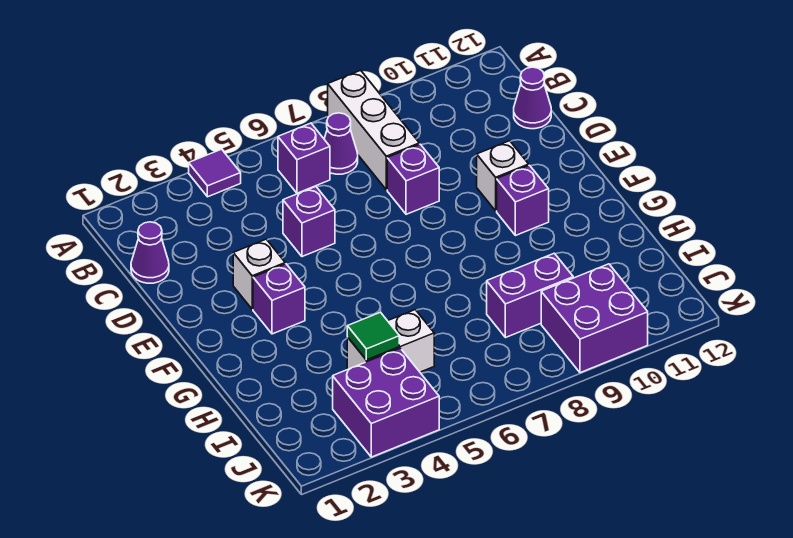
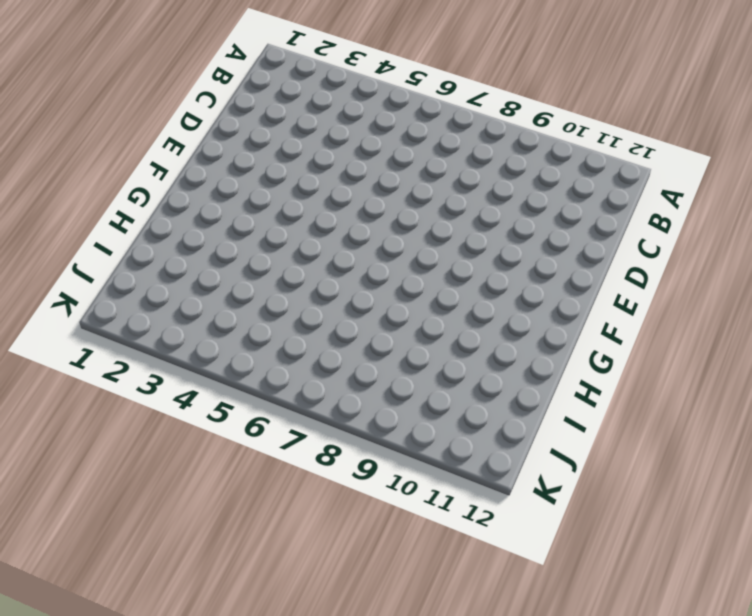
none -> purple tile A4 level 1
none -> white brick A8:C8 level 1
none -> purple brick B6 level 1

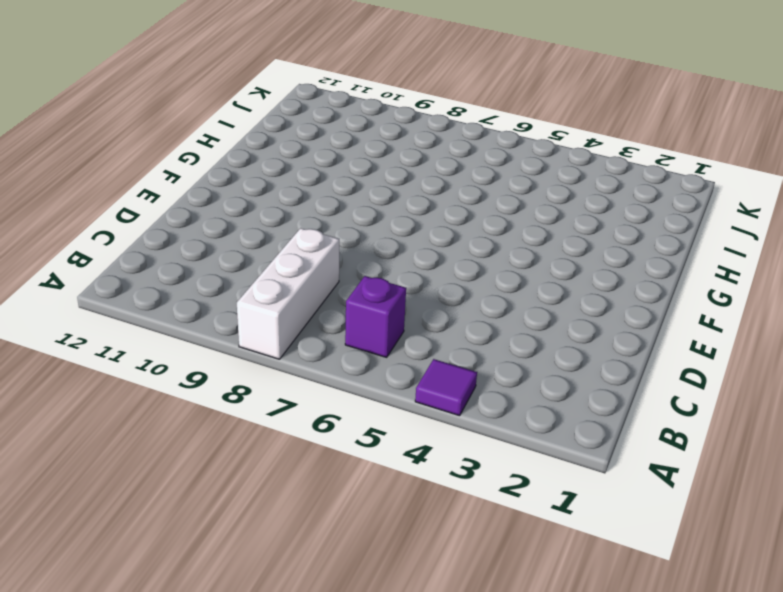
none -> purple cone B7 level 1
none -> purple cone C1 level 1
none -> purple cone C12 level 1

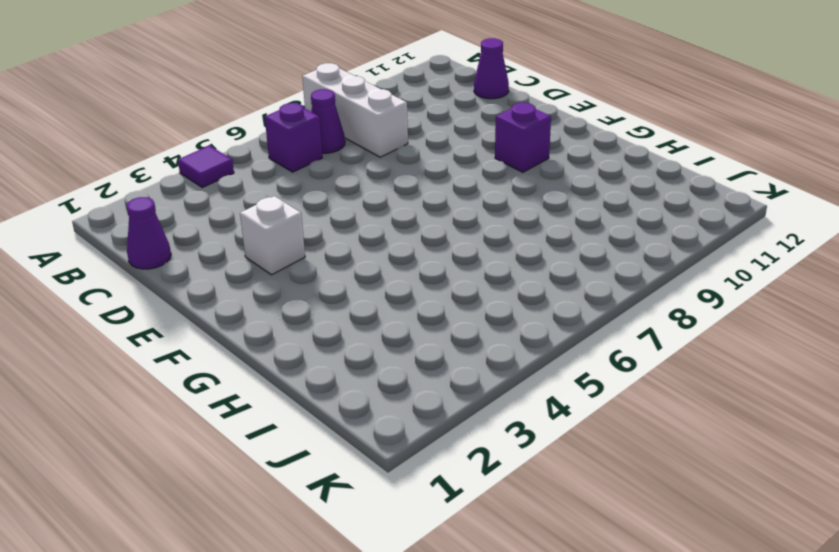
none -> purple brick D5 level 1
none -> purple brick D8 level 1
none -> white brick E10 level 1

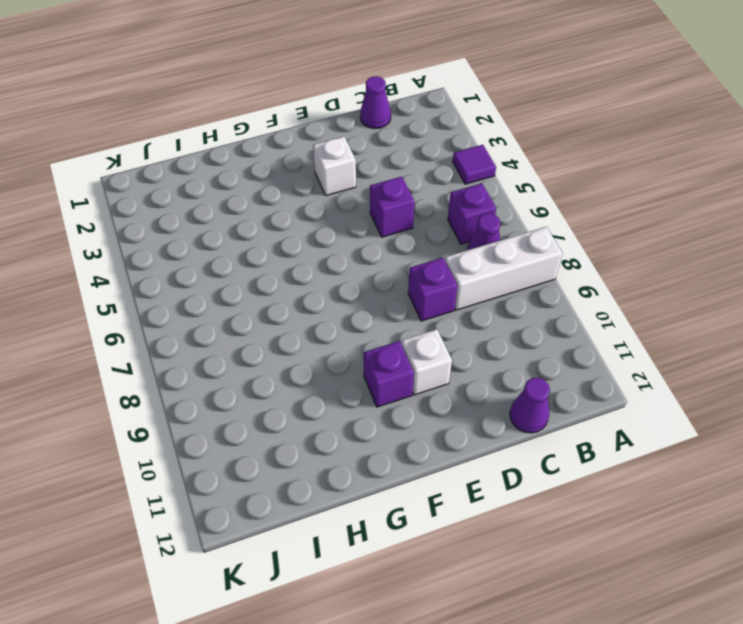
none -> purple brick F3 level 1
none -> white brick I4:I5 level 1
none -> purple brick I8:I9 level 1

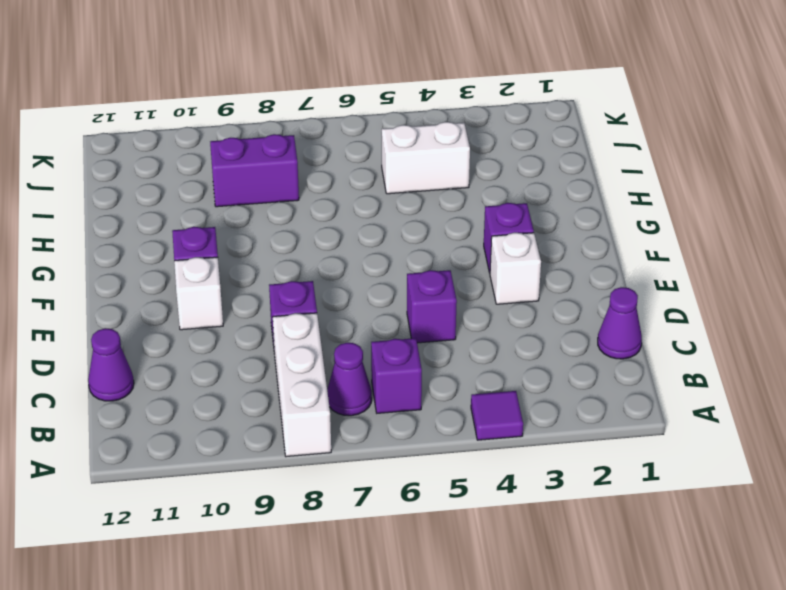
none -> purple brick J3:K4 level 1
none -> purple brick J9:K10 level 1
none -> green tile I4 level 2

